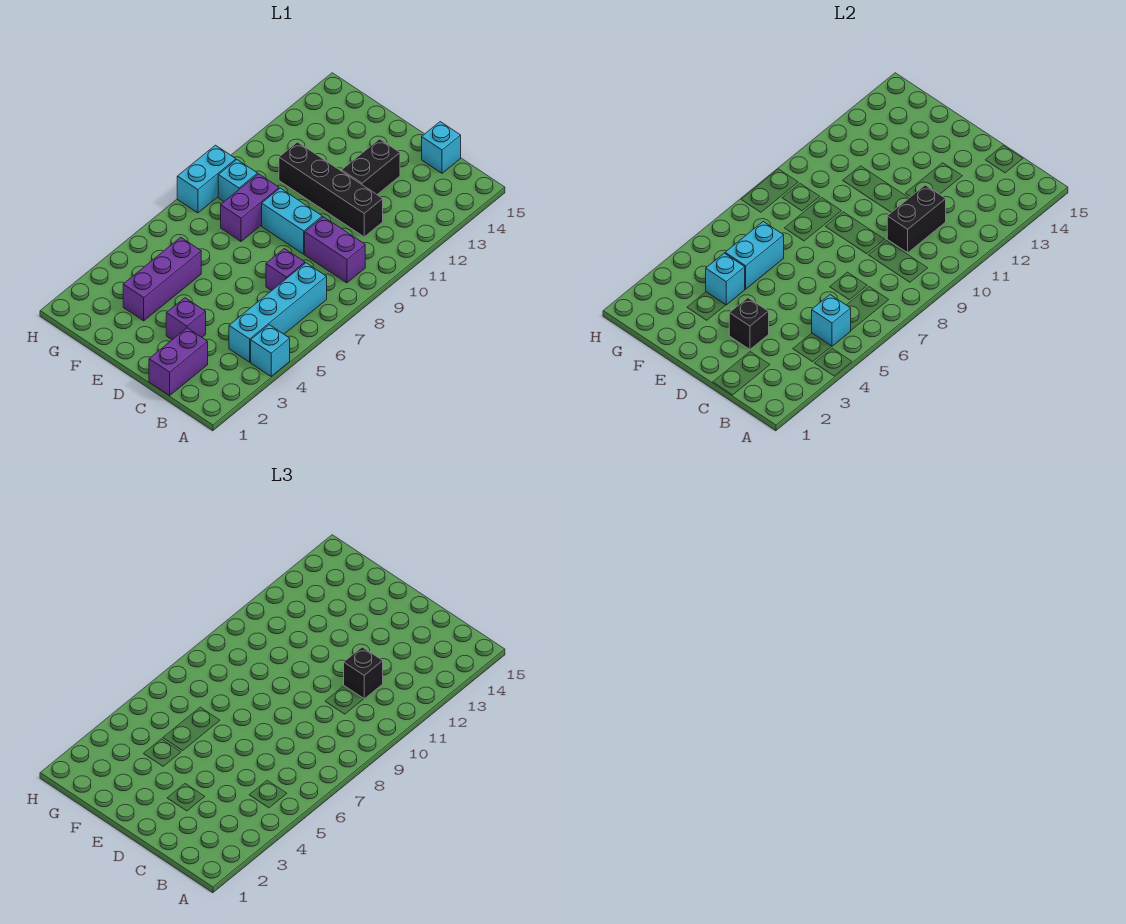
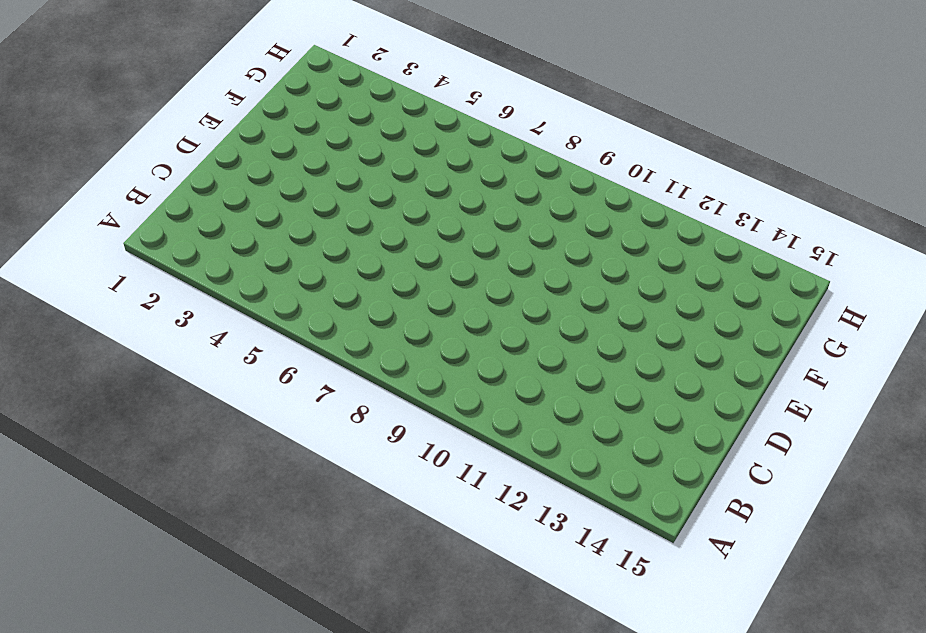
none -> cyan brick A4 level 1
none -> cyan brick B4:B7 level 1
none -> purple brick B9:C9 level 1

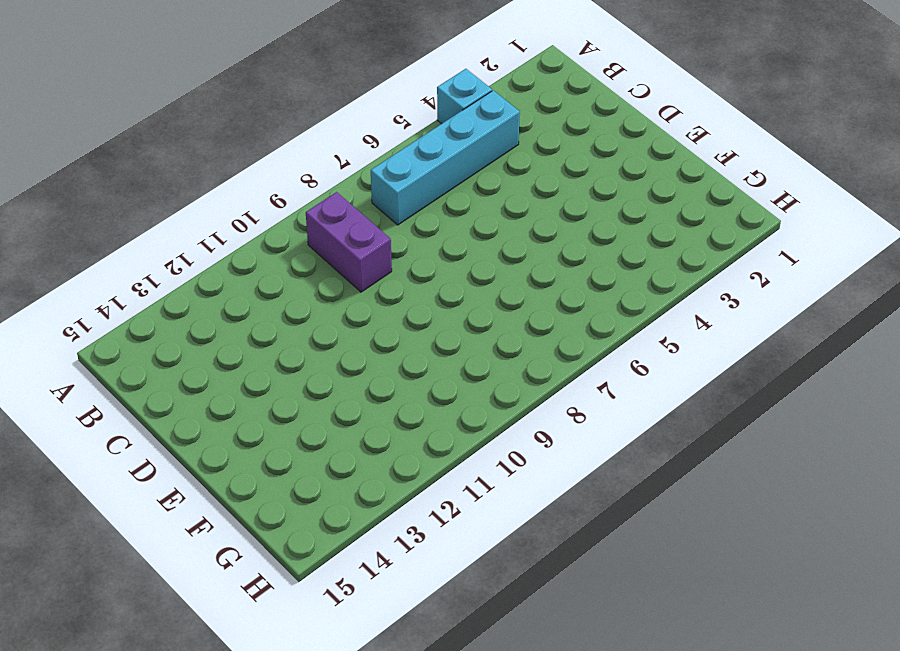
none -> purple brick C1:C2 level 1
none -> purple brick C7 level 1
none -> black brick C11:F11 level 1

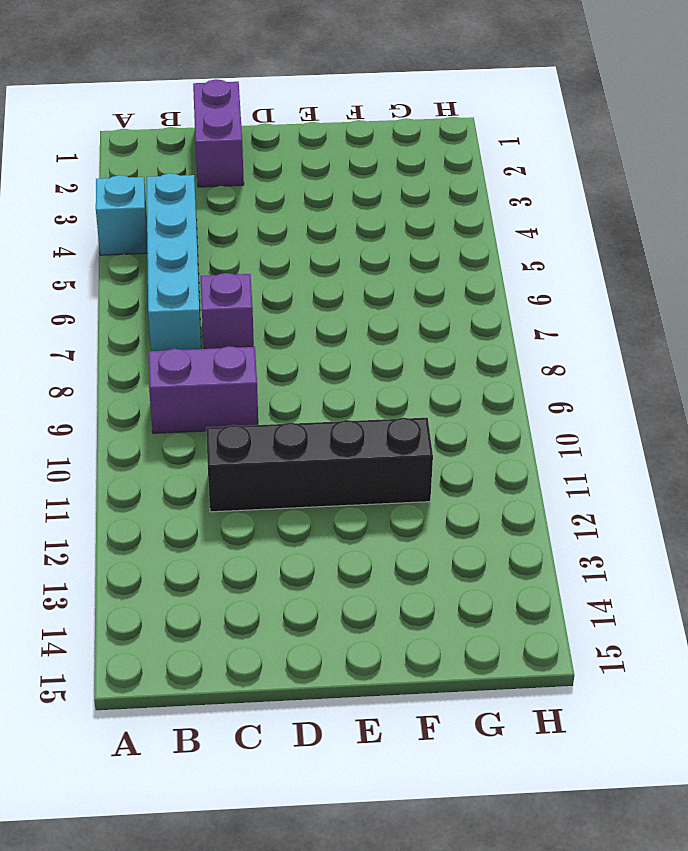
none -> cyan brick C15 level 1
none -> purple brick D3 level 1
none -> cyan brick D9:E9 level 1

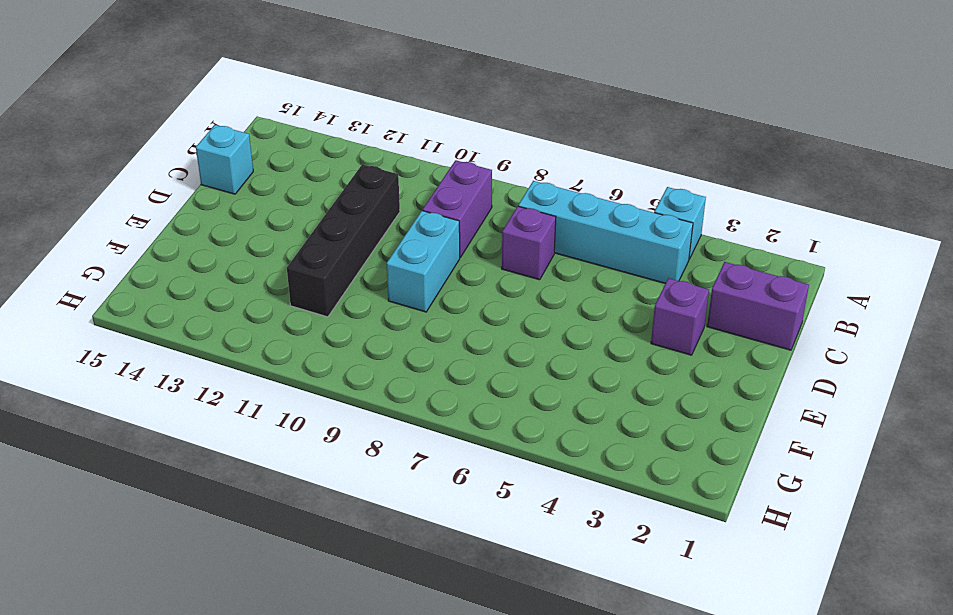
none -> black brick D12:D13 level 1
none -> purple brick F3:F5 level 1
none -> purple brick F8:F9 level 1

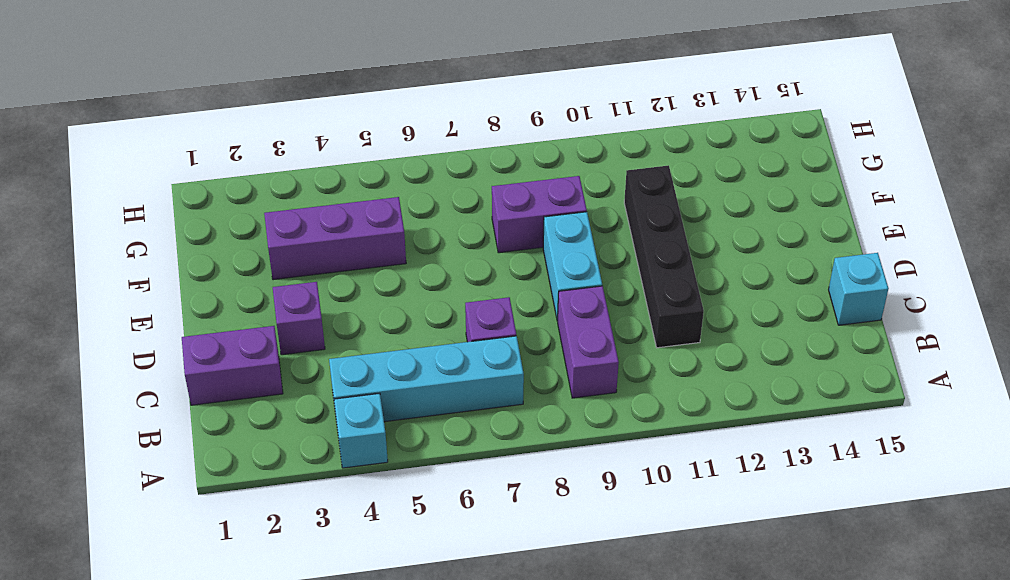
none -> black brick D12:D13 level 1
none -> cyan brick G9 level 1
none -> cyan brick H8:H9 level 1

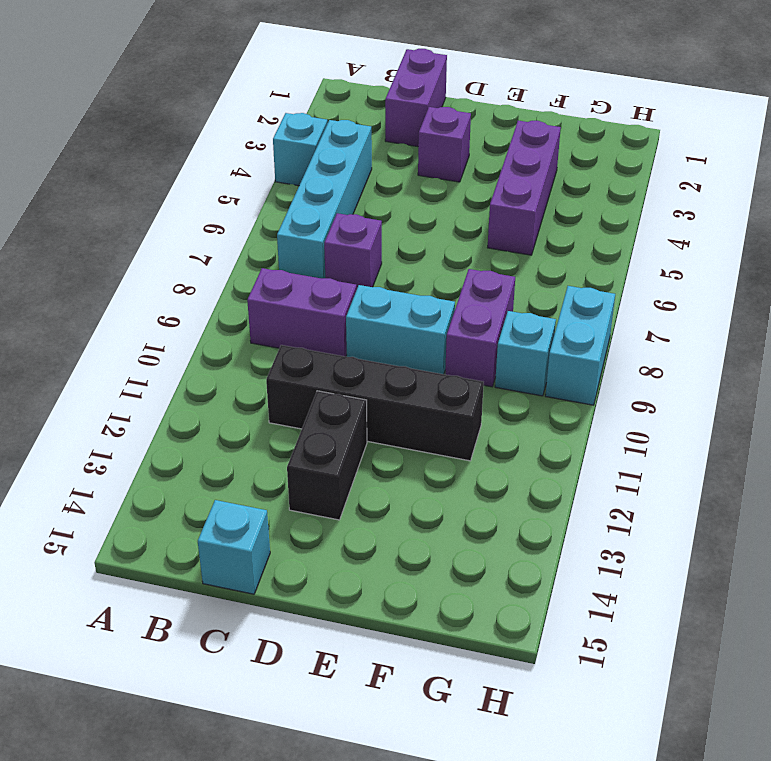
none -> cyan brick B5 level 2
none -> black brick C10:C11 level 2
none -> black brick D3 level 2

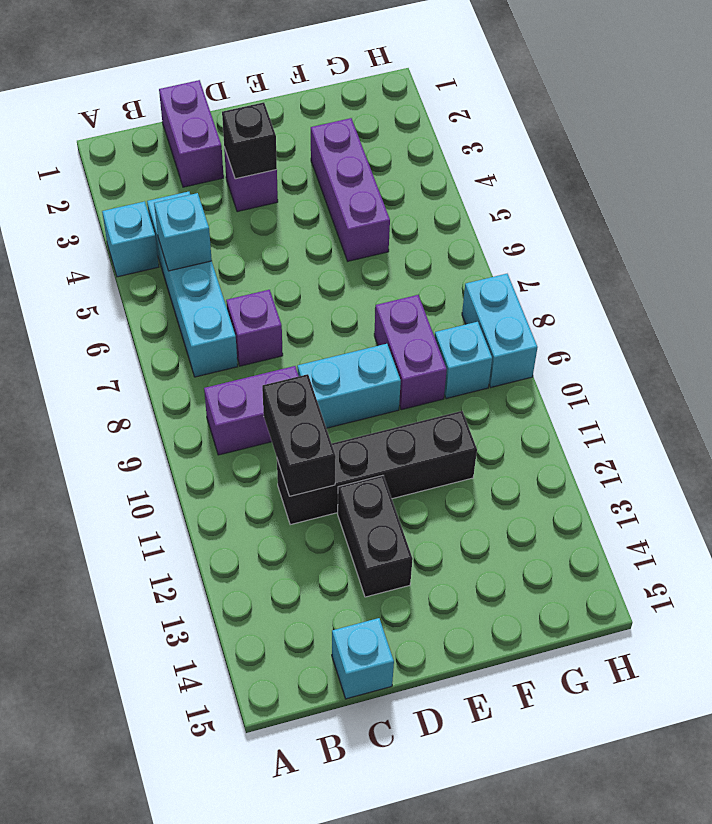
none -> cyan brick F4 level 2
none -> cyan brick F5:F6 level 2
none -> black brick C11 level 3

